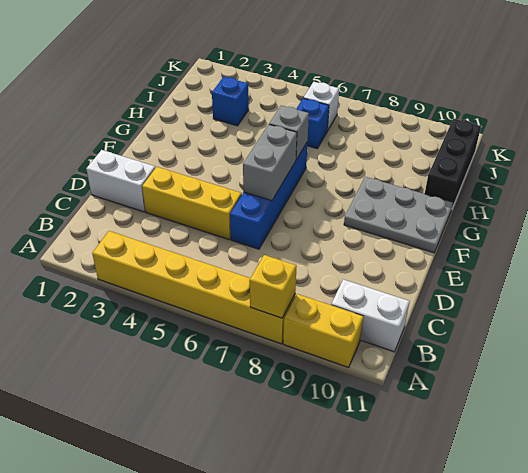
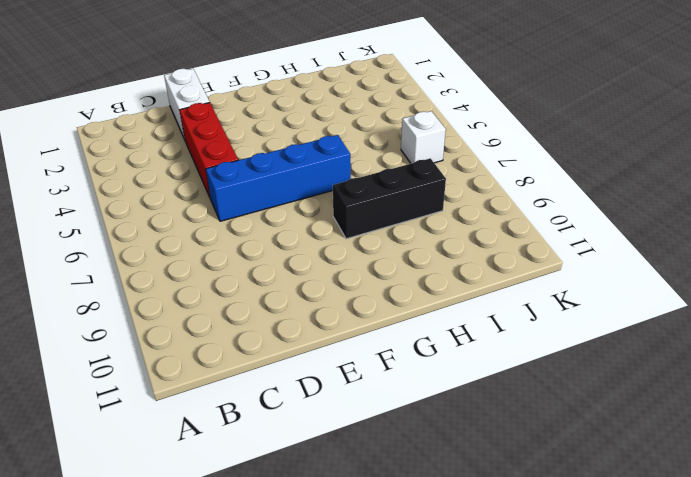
red brick D3:D5 level 1 -> yellow brick D3:D5 level 1
black brick G8:I8 level 1 -> black brick H11:J11 level 1
none -> yellow brick A3:A8 level 1
none -> yellow brick A9:A10 level 1
none -> white brick B10:B11 level 1

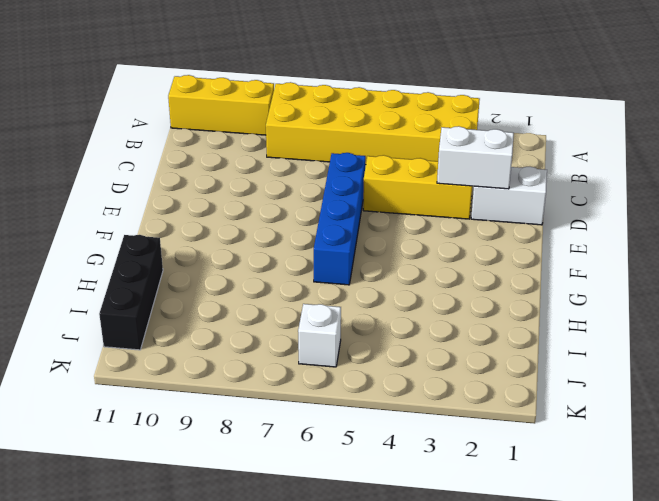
yellow brick A3:B8 level 1 -> yellow brick A3:A8 level 1
yellow brick A9:A11 level 1 -> yellow brick A9:A10 level 1
white brick D2:D3 level 2 -> white brick B10:B11 level 1
none -> grey plate F9:G11 level 1
none -> blue brick I3 level 1
none -> blue brick I6 level 1

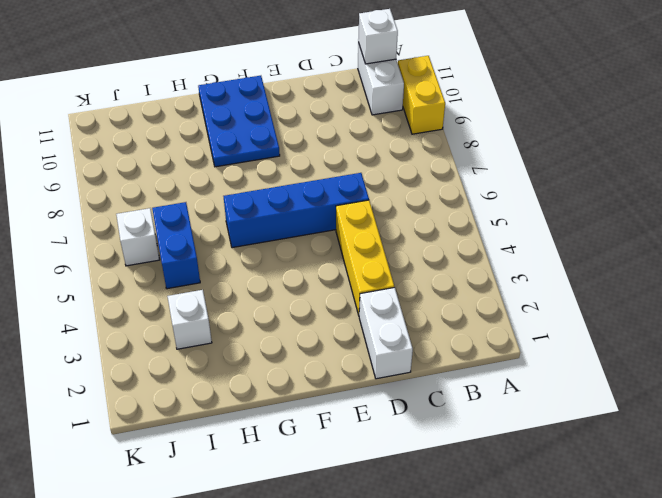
white brick B11 level 2 -> none
blue plate F9:G11 level 1 -> grey plate F9:G11 level 1
white brick I3 level 1 -> blue brick I3 level 1
blue brick I5:I6 level 1 -> blue brick I6 level 1
none -> yellow brick A3:A8 level 1
none -> black brick H11:J11 level 1
none -> yellow brick A8 level 2

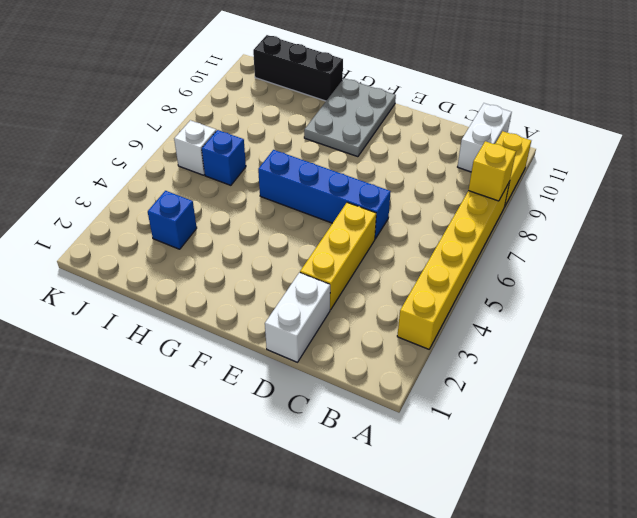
none -> grey brick E6:F6 level 2
none -> grey brick G6 level 2

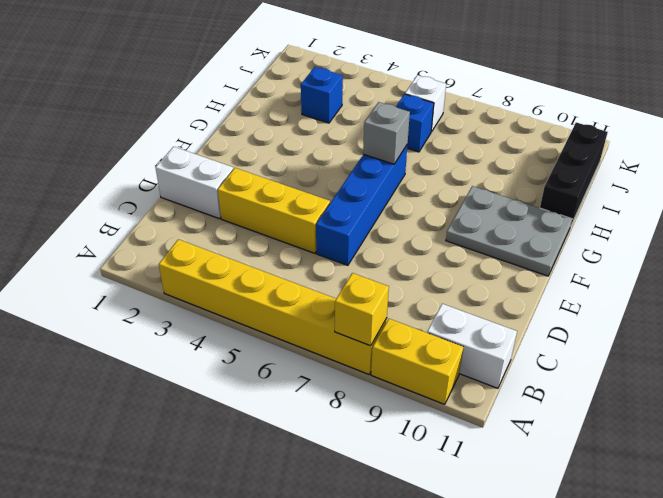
none -> grey brick E6:F6 level 2

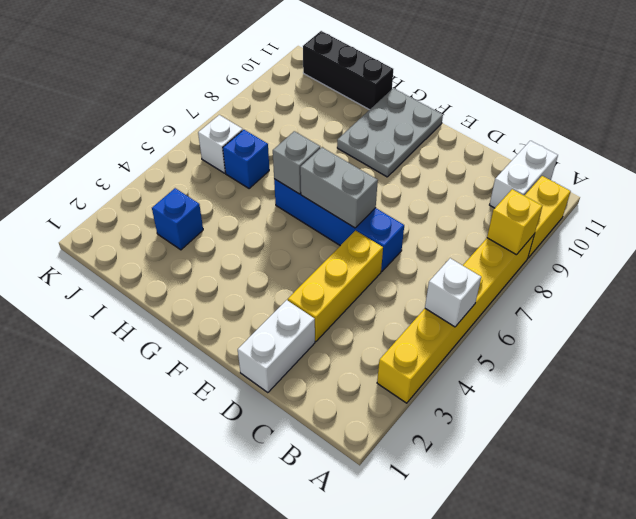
white brick A5 level 2 -> none

